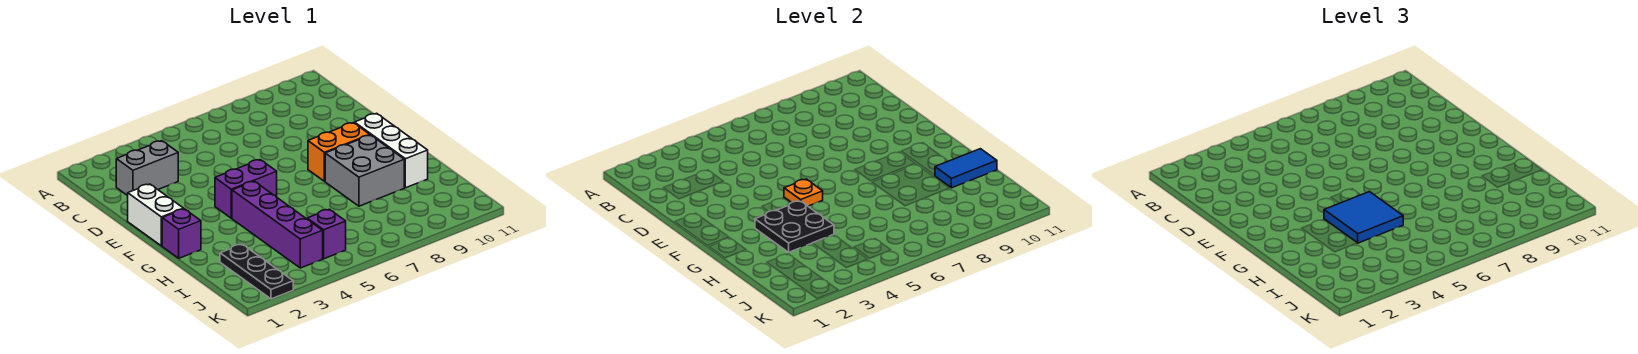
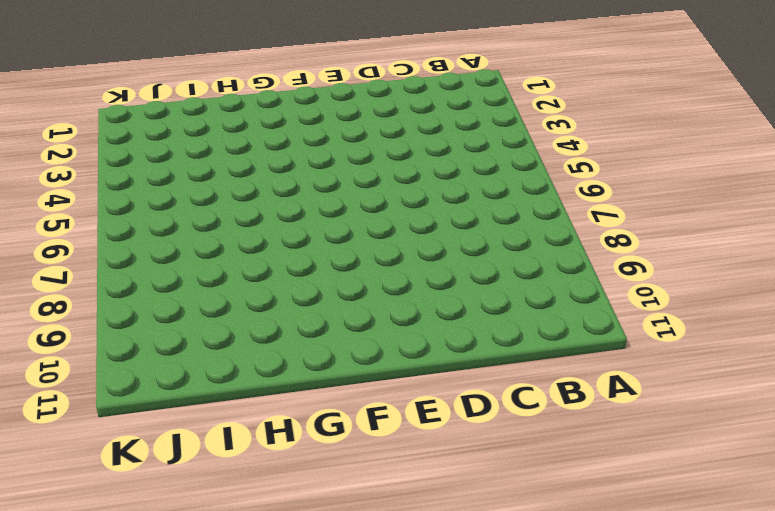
none -> grey brick C2:C3 level 1
none -> white brick E1:F1 level 1
none -> purple brick F4:F5 level 1

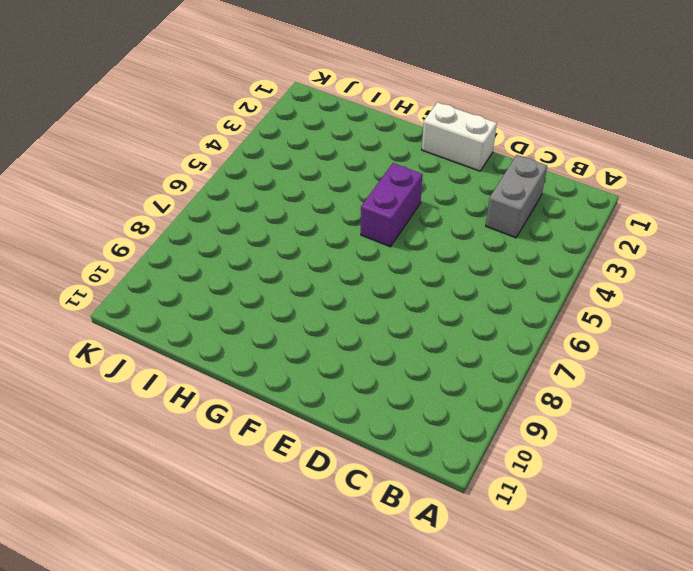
none -> orange brick F8:F9 level 1
none -> white brick F10:H10 level 1
none -> purple brick G1 level 1

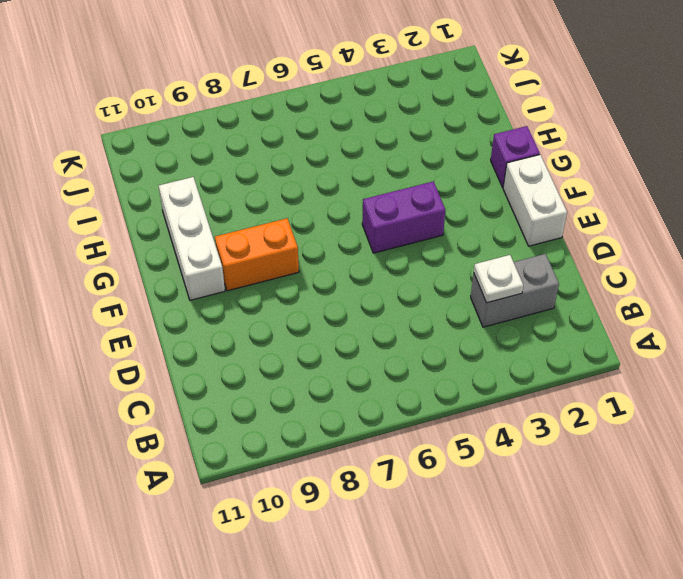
white plate C3 level 2 -> none
none -> purple brick G4:J4 level 1
none -> grey brick G8:H9 level 1
none -> black plate I2:K2 level 1

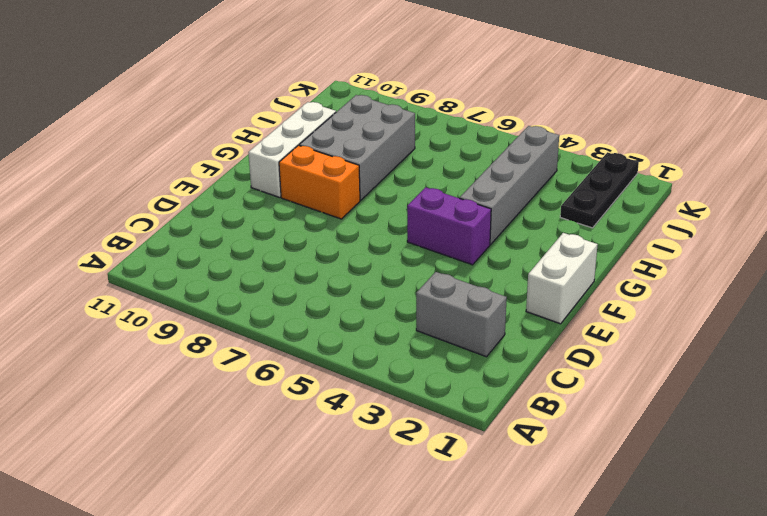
grey brick G4:J4 level 1 -> purple brick G4:J4 level 1
grey brick G8:I9 level 1 -> grey brick G8:H9 level 1
none -> purple brick G1 level 1
none -> purple brick J5 level 1
none -> orange plate F5 level 2

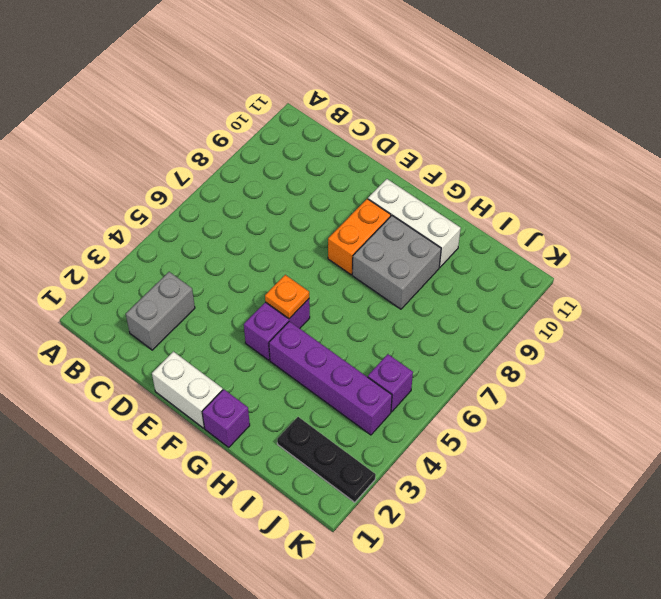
none -> black plate G3:H4 level 2
none -> blue tile H10:H11 level 2
none -> blue tile G4:H5 level 3

